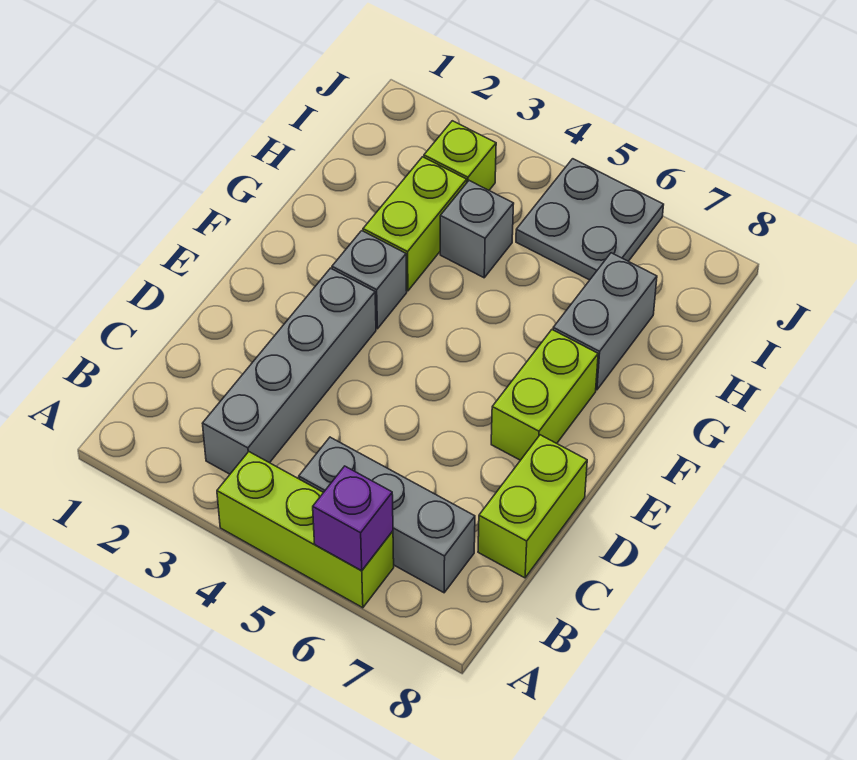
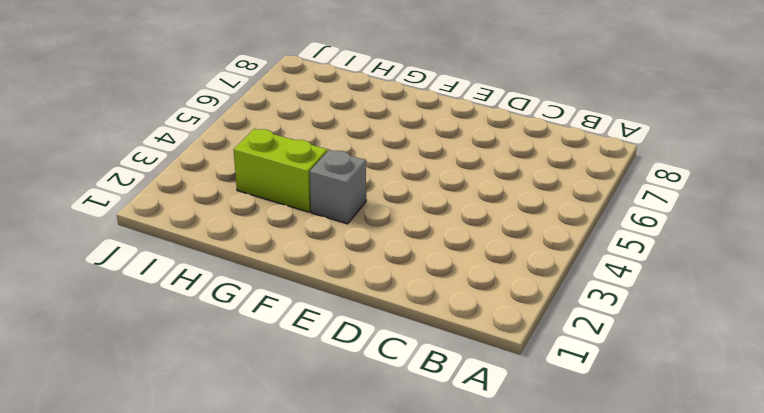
none -> lime brick A4:A6 level 1
none -> grey brick B3:E3 level 1
none -> grey brick B5:B7 level 1

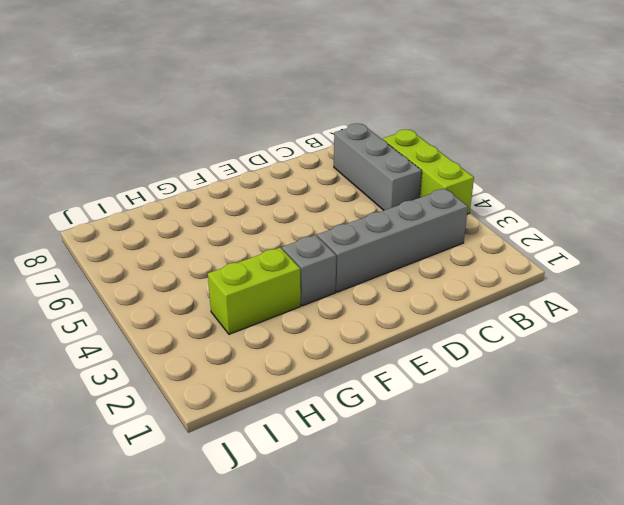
none -> lime brick C8:D8 level 1
none -> lime brick E7:F7 level 1
none -> grey brick G7:H7 level 1

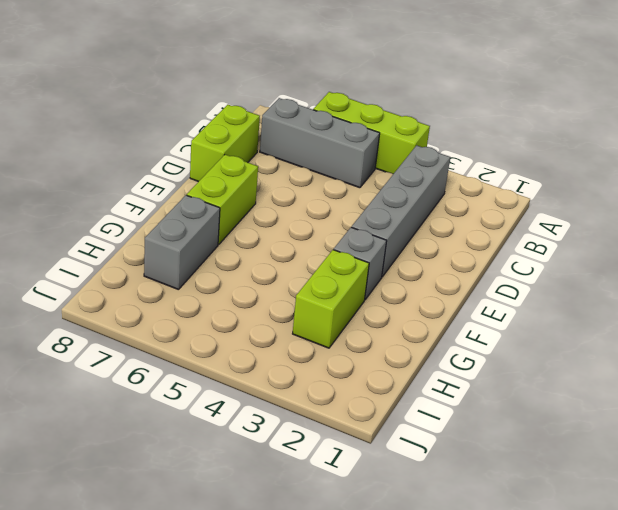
none -> grey brick H4 level 1
none -> lime brick I3 level 1
none -> grey plate I5:J6 level 1

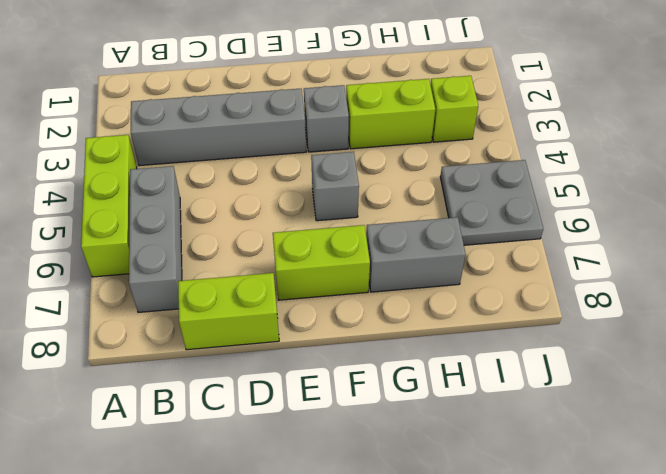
grey brick F5 level 1 -> grey brick H4 level 1
none -> purple brick A6 level 2

